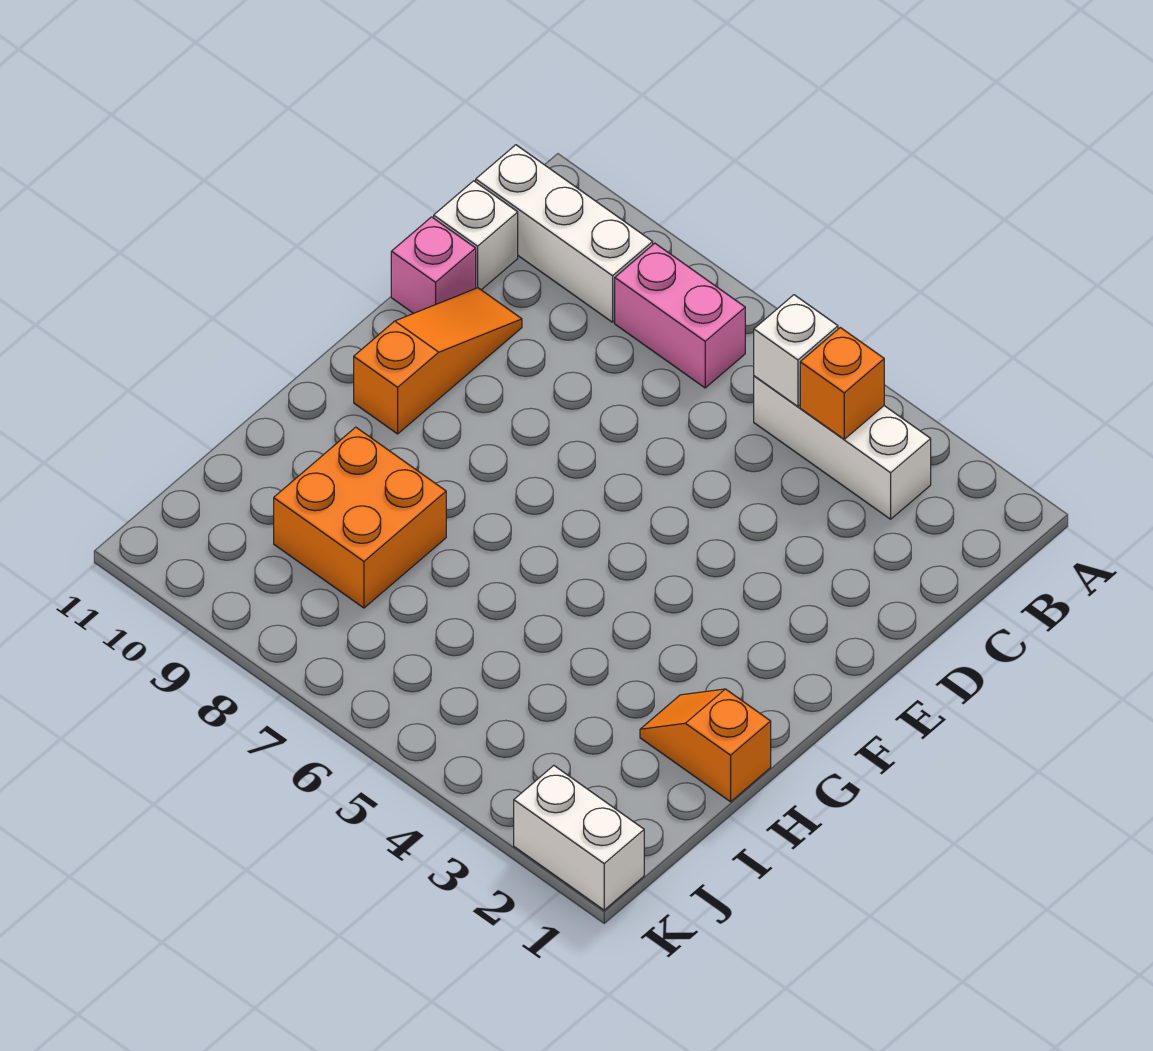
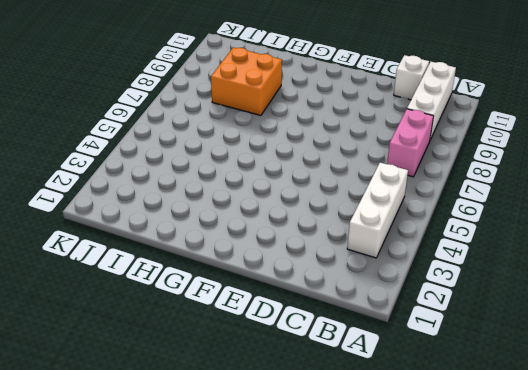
none -> orange slope D10:F10 level 1 top F
none -> pink brick D11 level 1

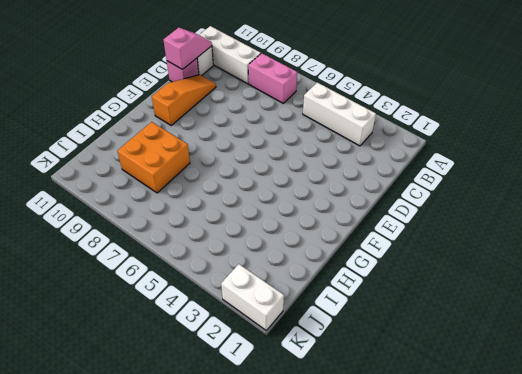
pink slope C11:D11 level 2 top D -> none
none -> orange slope H1:H2 level 1 top 1
none -> orange brick B4 level 2

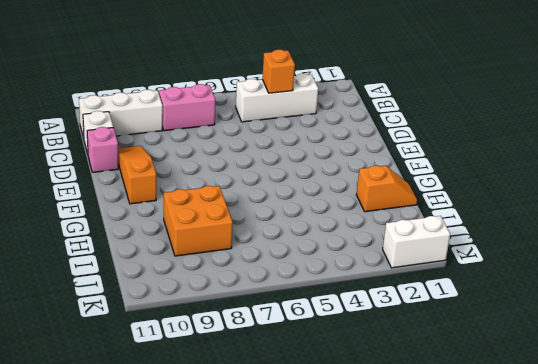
orange slope H1:H2 level 1 top 2 -> orange slope H1:H2 level 1 top 1
none -> white brick B5 level 2

